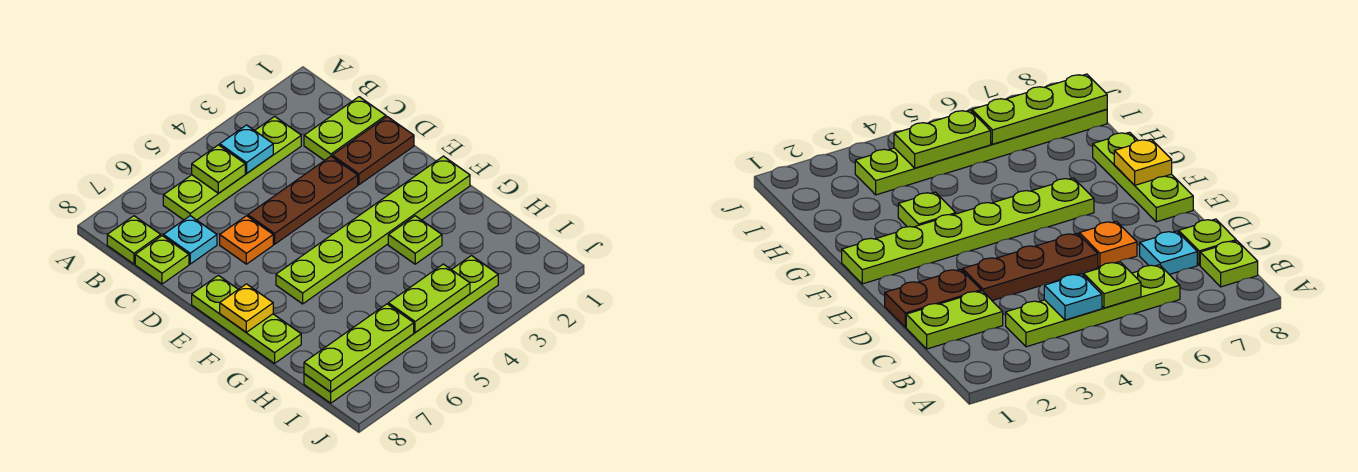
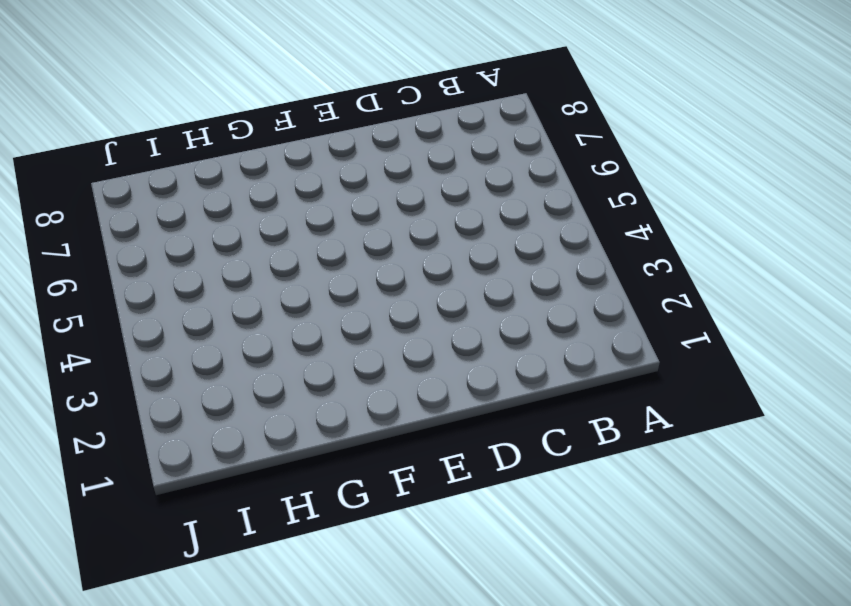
none -> lime plate B3:B6 level 1
none -> lime plate B8 level 1
none -> lime plate C1:C2 level 1

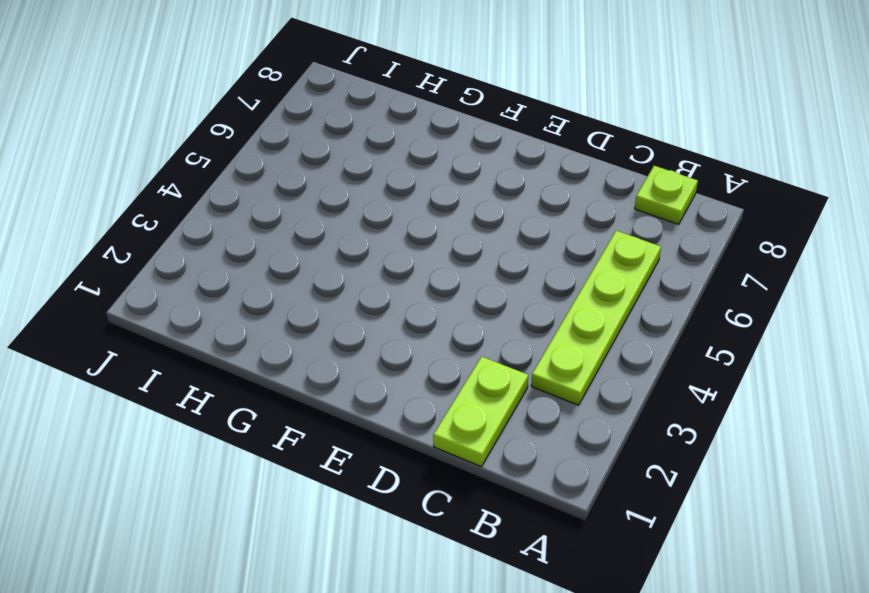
none -> cyan plate C7 level 1
none -> lime plate C8 level 1
none -> brown plate D1:D2 level 1

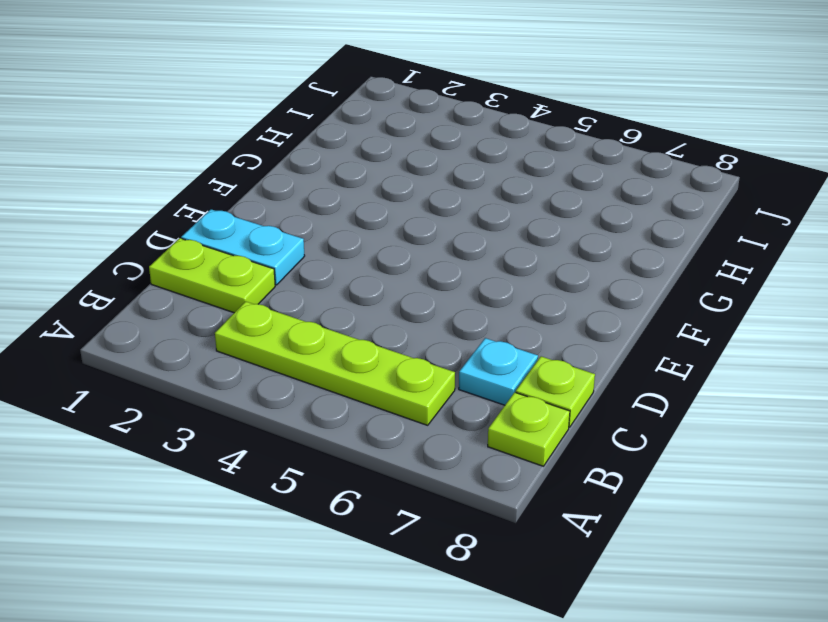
cyan plate D1:D2 level 1 -> brown plate D1:D2 level 1
none -> brown plate D3:D5 level 1
none -> orange plate D6 level 1
none -> lime plate E8:G8 level 1

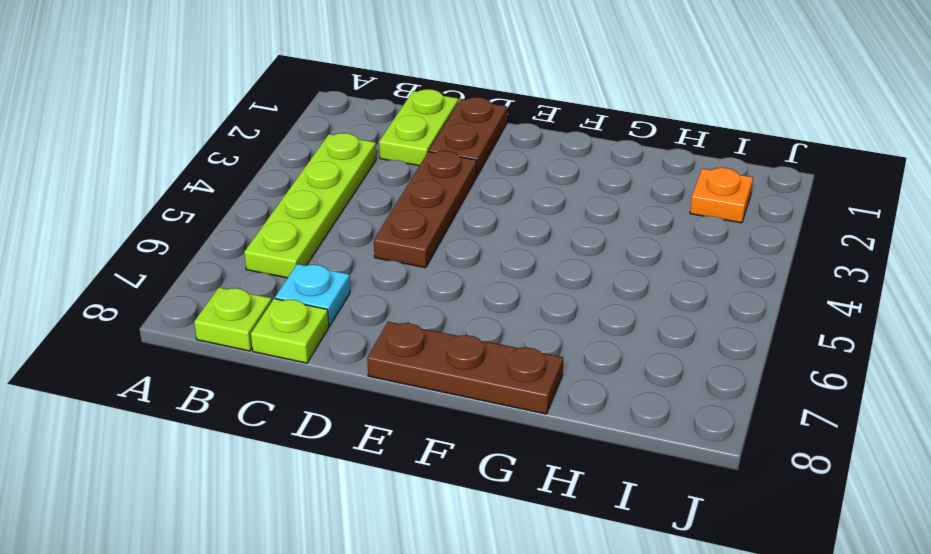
brown plate E8:G8 level 1 -> lime plate E8:G8 level 1
orange plate I2 level 1 -> orange plate D6 level 1
none -> lime plate F1:F6 level 1
none -> lime plate G3 level 1
none -> lime plate I3:I8 level 1

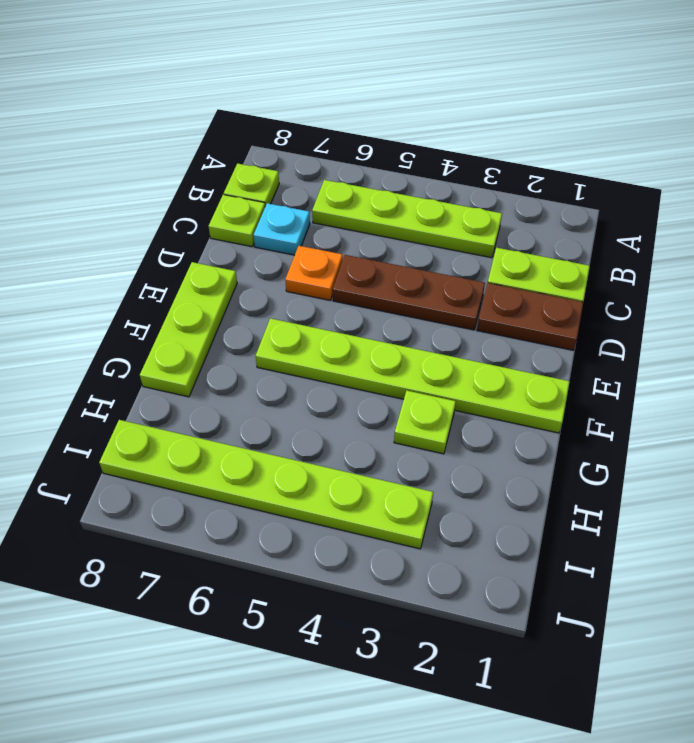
none -> cyan plate B4 level 2
none -> lime plate B5 level 2
none -> yellow plate F8 level 2

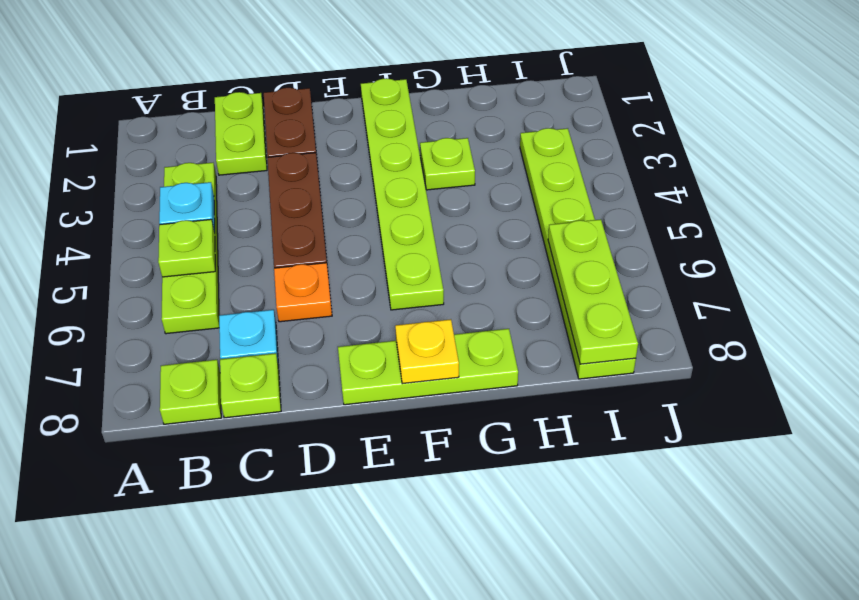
none -> lime plate I4:I5 level 2

